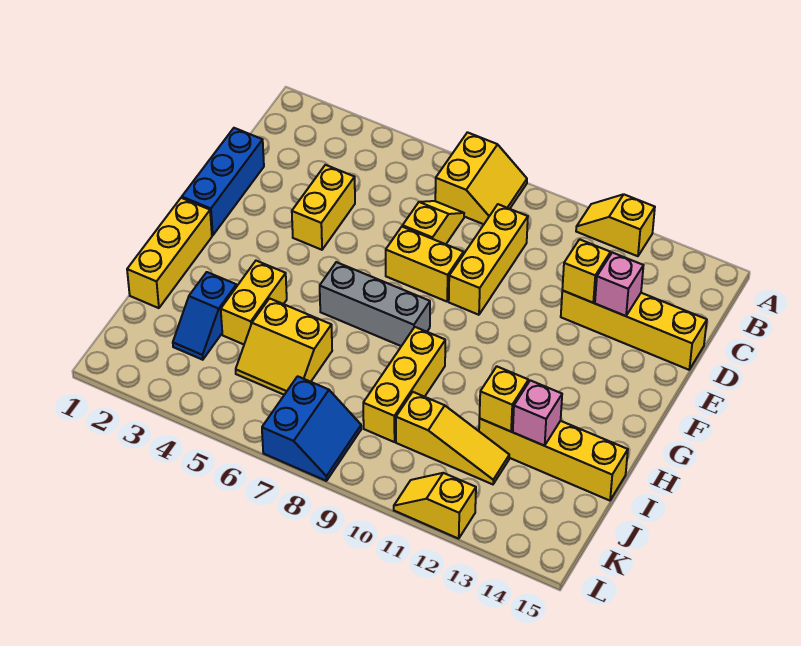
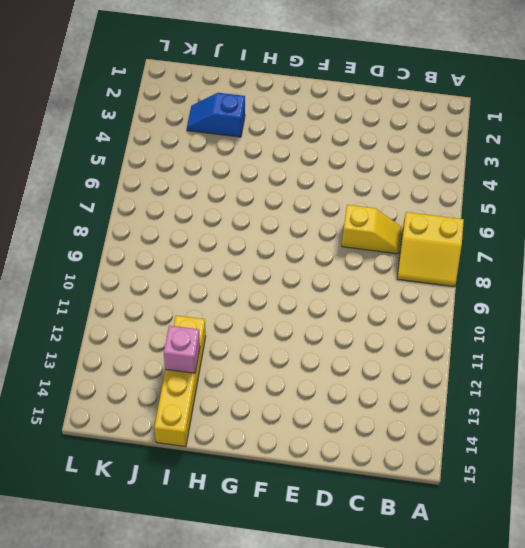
none -> yellow slope A11:A12 level 1 top 12
none -> yellow brick C9:E9 level 1
none -> blue brick D1:F1 level 1

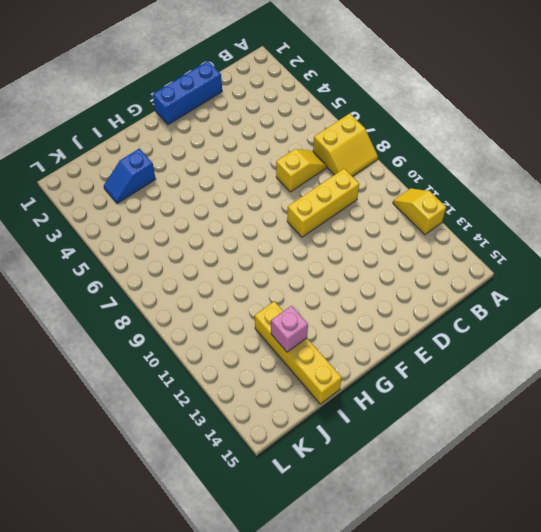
none -> yellow brick D4:E4 level 1
none -> yellow brick D12:D15 level 1
none -> yellow brick E7:E8 level 1

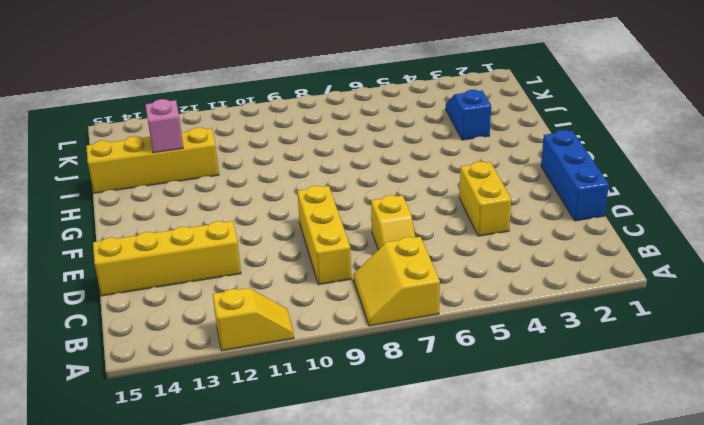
none -> yellow brick E7:E8 level 1
none -> yellow brick G1:I1 level 1
none -> grey brick G6:G8 level 1

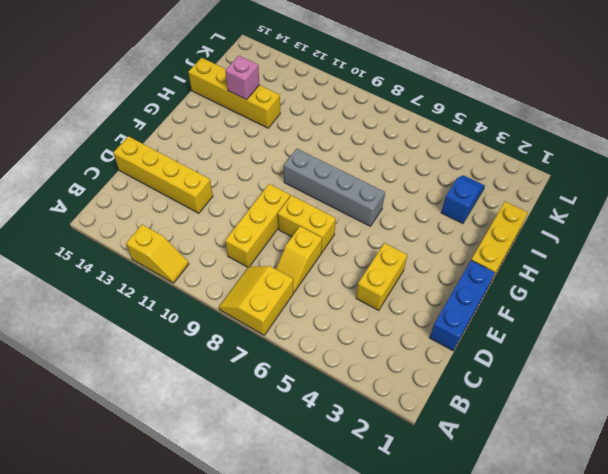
grey brick G6:G9 level 1 -> grey brick G6:G8 level 1
none -> yellow brick H4:I4 level 1
none -> yellow brick H9:J9 level 1
none -> yellow slope I5:J6 level 1 top I

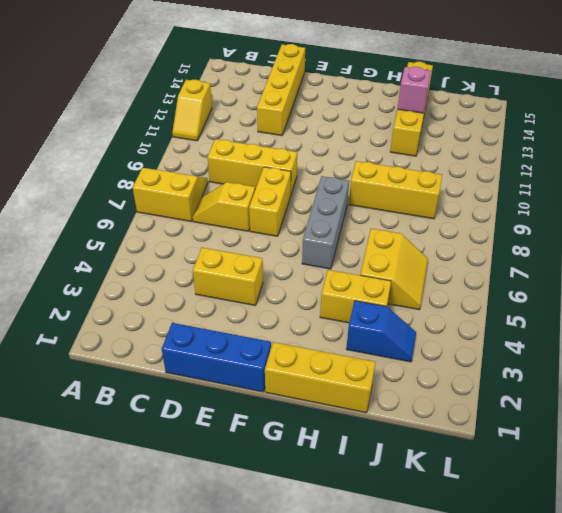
none -> yellow slope J10:J12 level 1 top 10
none -> blue slope K7:L8 level 1 top 7
none -> yellow slope L11:L12 level 1 top 12

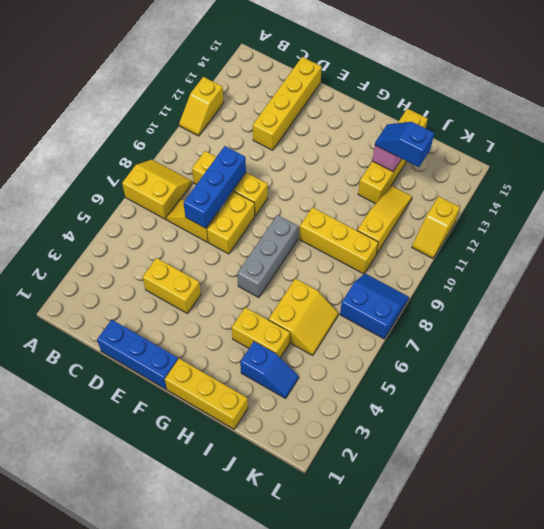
blue brick D7:D9 level 2 -> none
blue slope I13:J13 level 3 top J -> none
none -> yellow brick D12 level 2
none -> pink brick D13 level 2
none -> yellow brick I12 level 2

